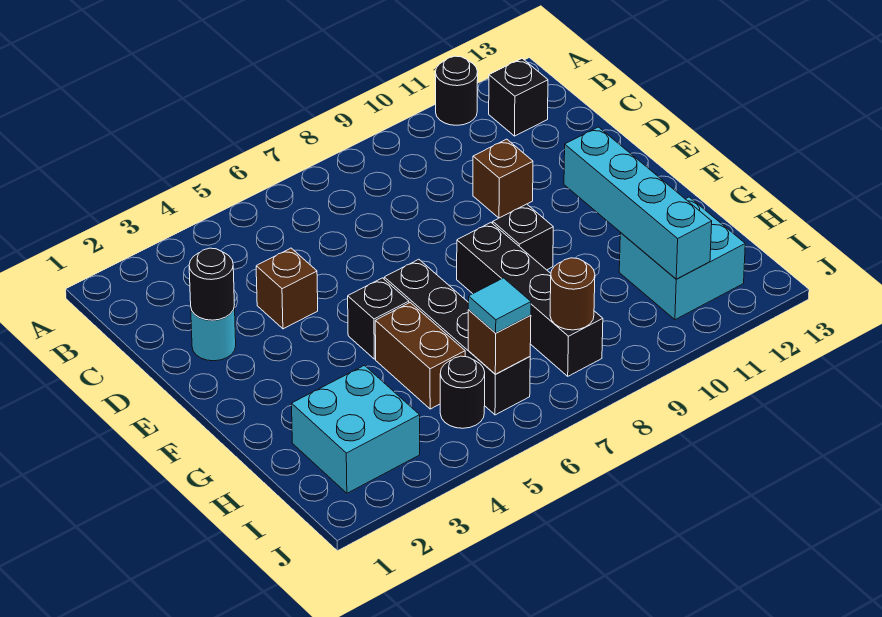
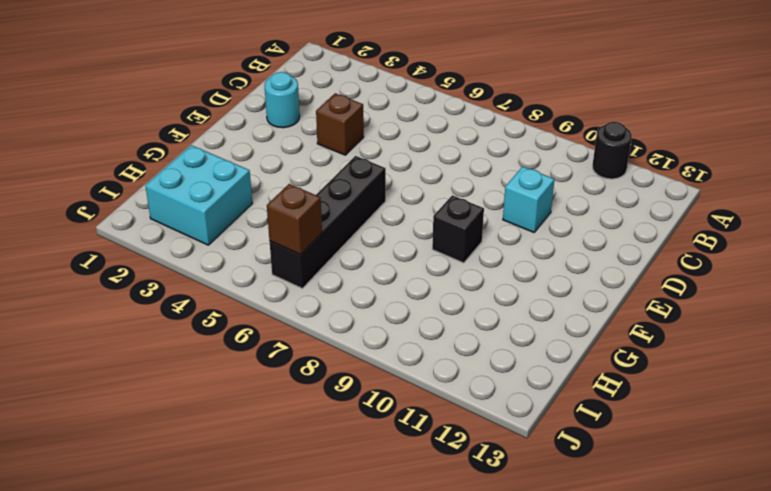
cyan brick D10 level 1 -> brown brick D10 level 1
none -> black brick B12 level 1
none -> black brick F5 level 1
none -> black brick F8:I8 level 1

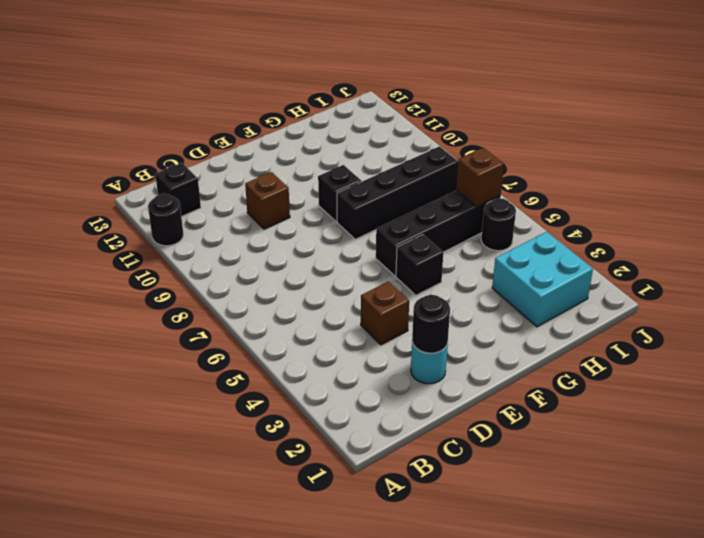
none -> brown brick G5:H5 level 1
none -> cyan brick H11:I12 level 1
none -> cyan brick F11:I11 level 2

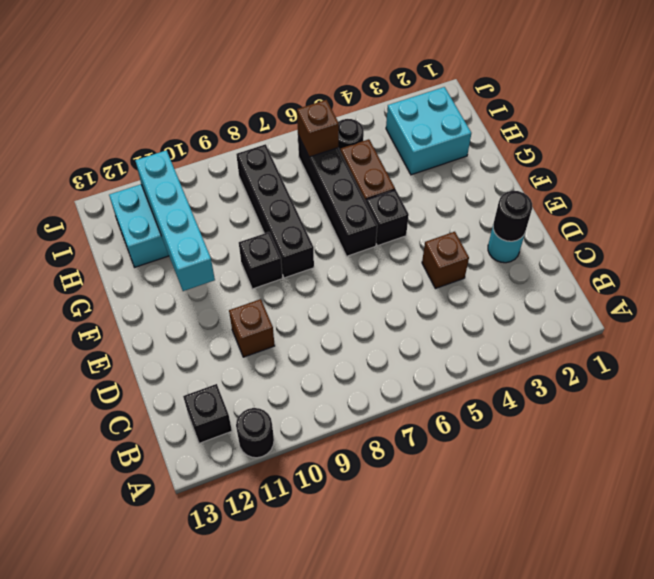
none -> brown round brick I8 level 2
none -> cyan tile I6 level 3

